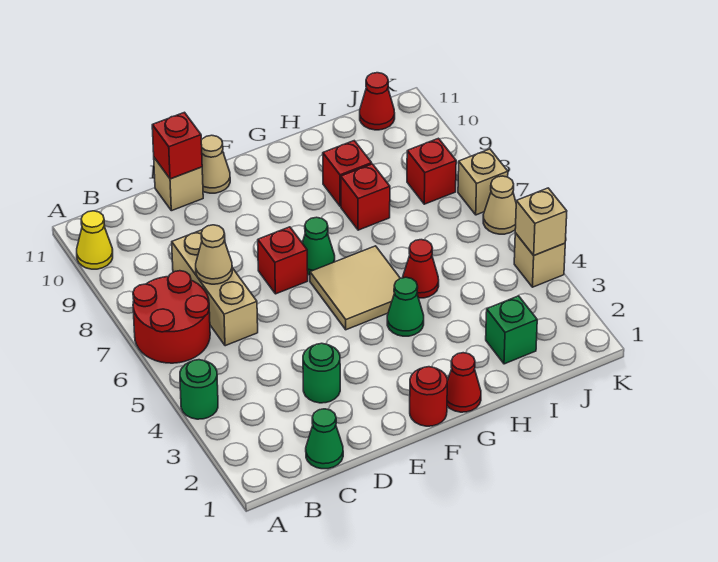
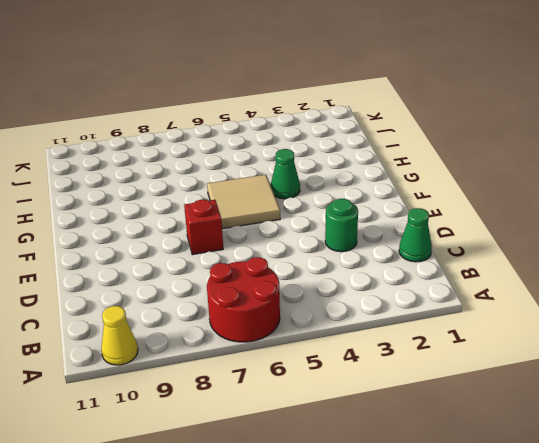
none -> green round brick A4 level 1
none -> tan brick C6:C8 level 1
none -> tan brick D11 level 1

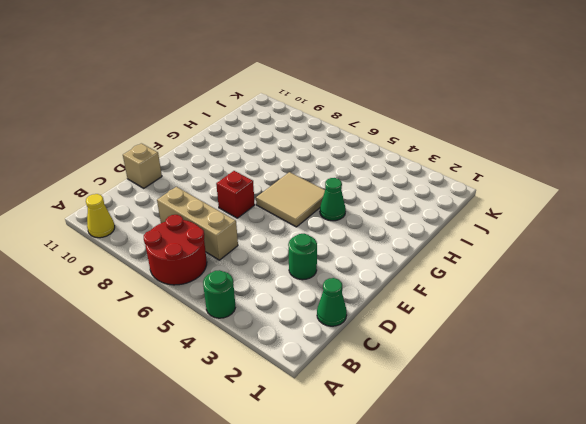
none -> tan cone E11 level 1
none -> red round brick F1 level 1
none -> green cone F7 level 1

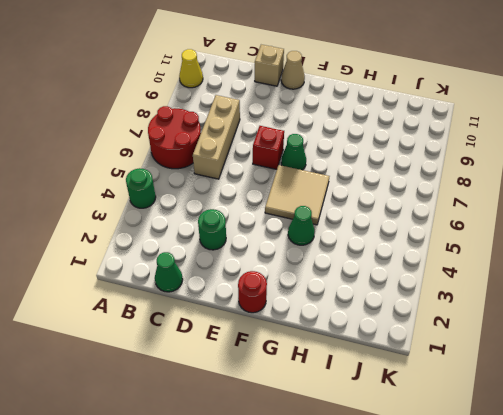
none -> red cone G1 level 1
none -> red cone H5 level 1
none -> red brick H8 level 1

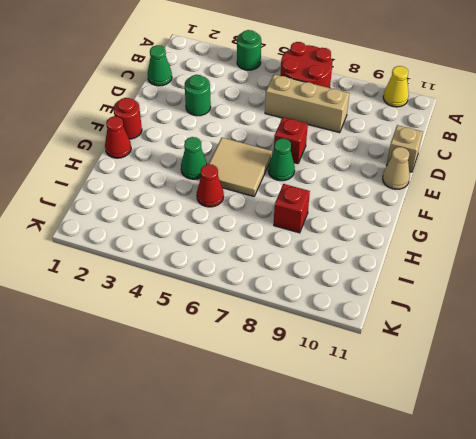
none -> red brick H9 level 1
none -> green brick I2 level 1
none -> red brick J8 level 1

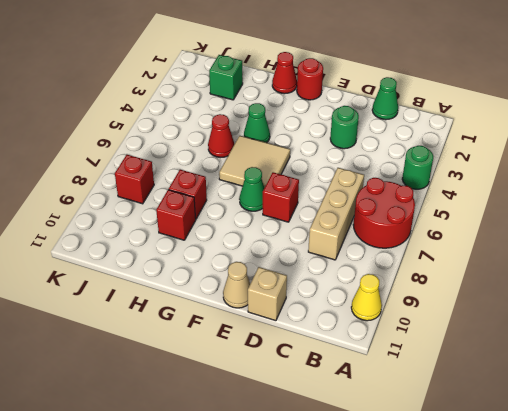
none -> red cone J11 level 1
none -> tan brick K4 level 1
none -> tan cone K6 level 1

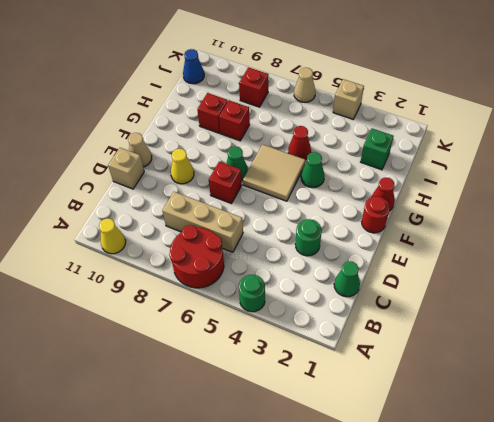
yellow cone E9 level 1 -> none
blue cone J11 level 1 -> red cone J11 level 1
none -> tan brick K7 level 1
none -> tan cone C7 level 2
none -> red brick D11 level 2

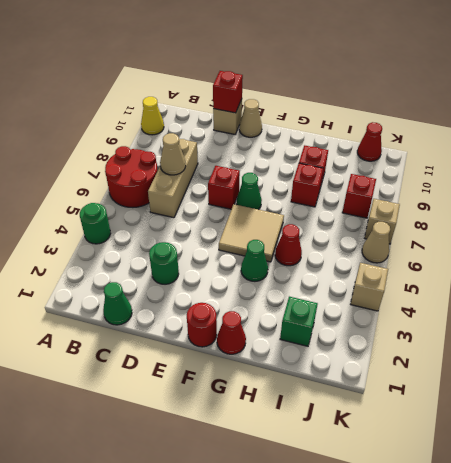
none -> tan brick K4 level 2

